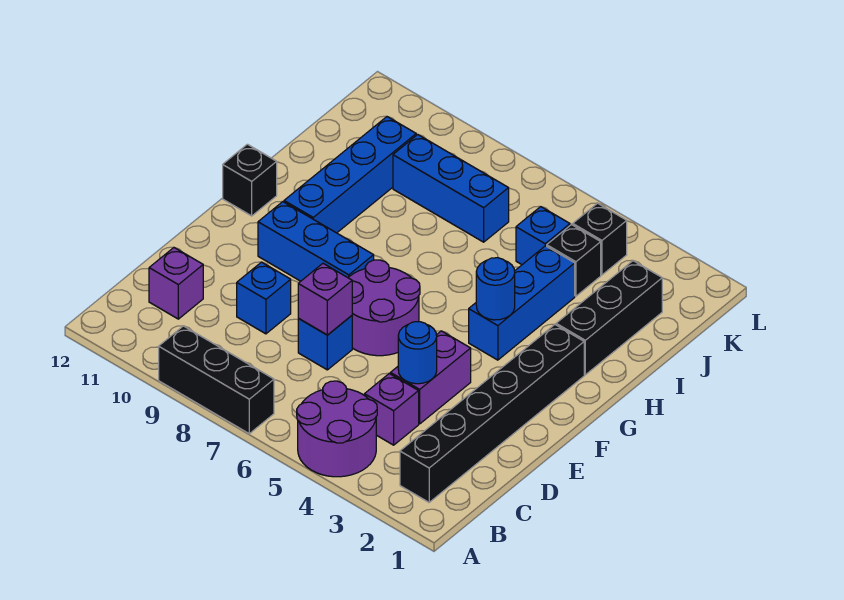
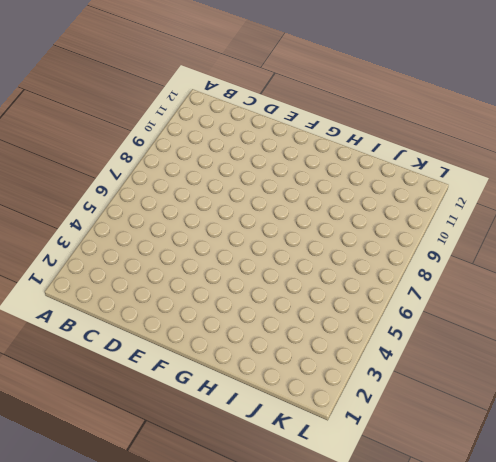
none -> purple round brick A4:B5 level 1
none -> black brick A7:A9 level 1
none -> black brick B2:G2 level 1

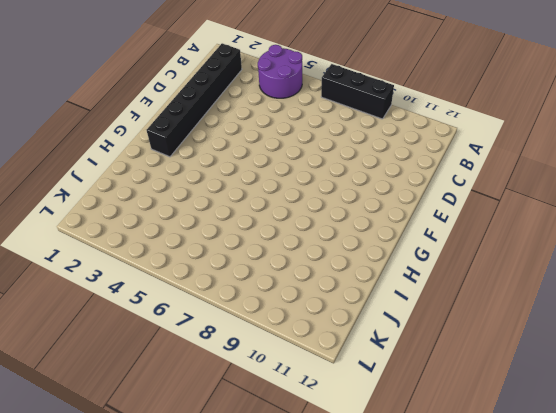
none -> purple brick C4 level 1
none -> purple brick C11 level 1
none -> purple brick D4:E4 level 1

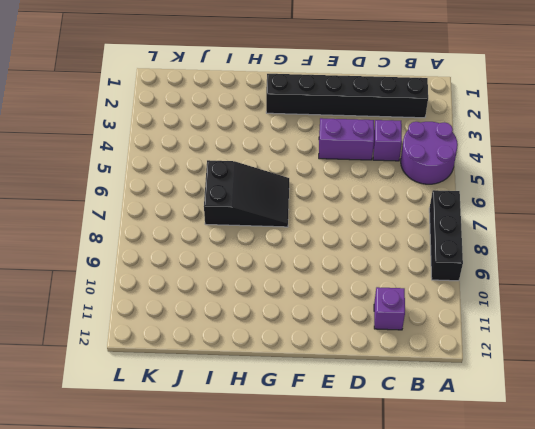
black slope G6:I7 level 1 top I -> none
none -> blue brick D7 level 1
none -> blue brick D9 level 1
none -> purple round brick E6:F7 level 1

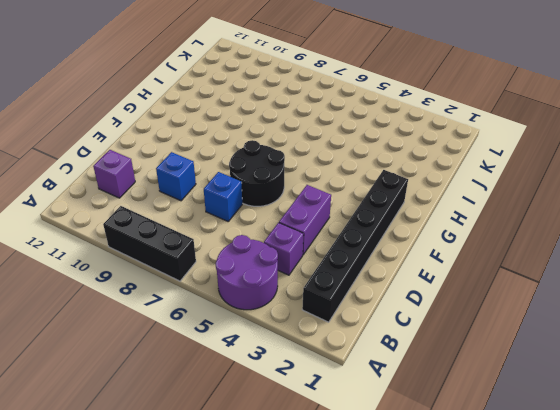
black round brick E6:F7 level 1 -> purple round brick E6:F7 level 1
none -> blue brick F8:F10 level 1
none -> blue brick G4:I4 level 1
none -> blue brick G10:J10 level 1

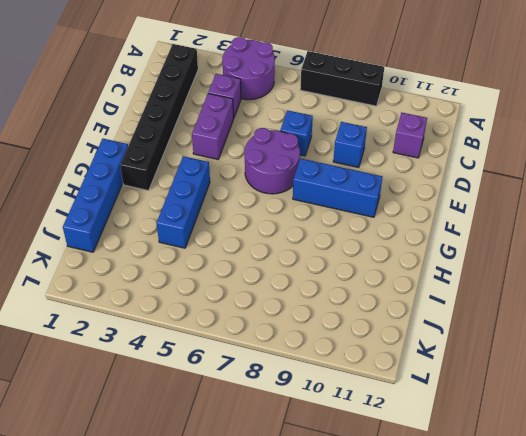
blue brick G1:J1 level 1 -> blue brick G10:J10 level 1
none -> black brick G12 level 1
none -> black brick H2:J2 level 1
none -> black brick J4 level 1

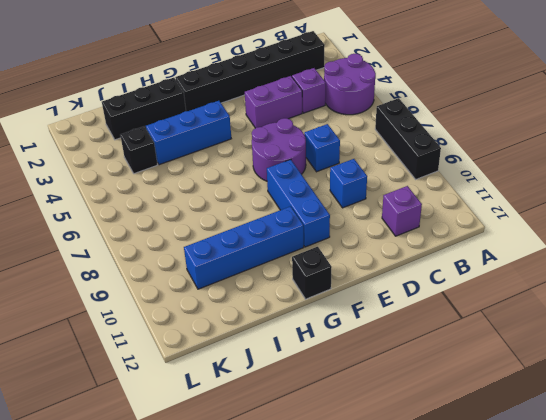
none -> blue brick J5 level 1
none -> blue brick J7:J9 level 1
none -> black brick K4 level 1

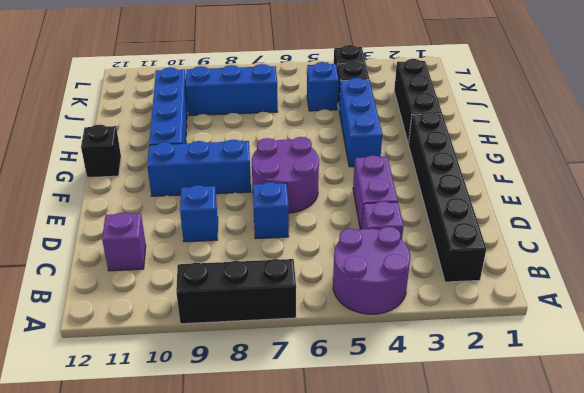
none -> blue round brick D4 level 2
none -> purple brick D7 level 2
none -> blue round brick G4 level 2

